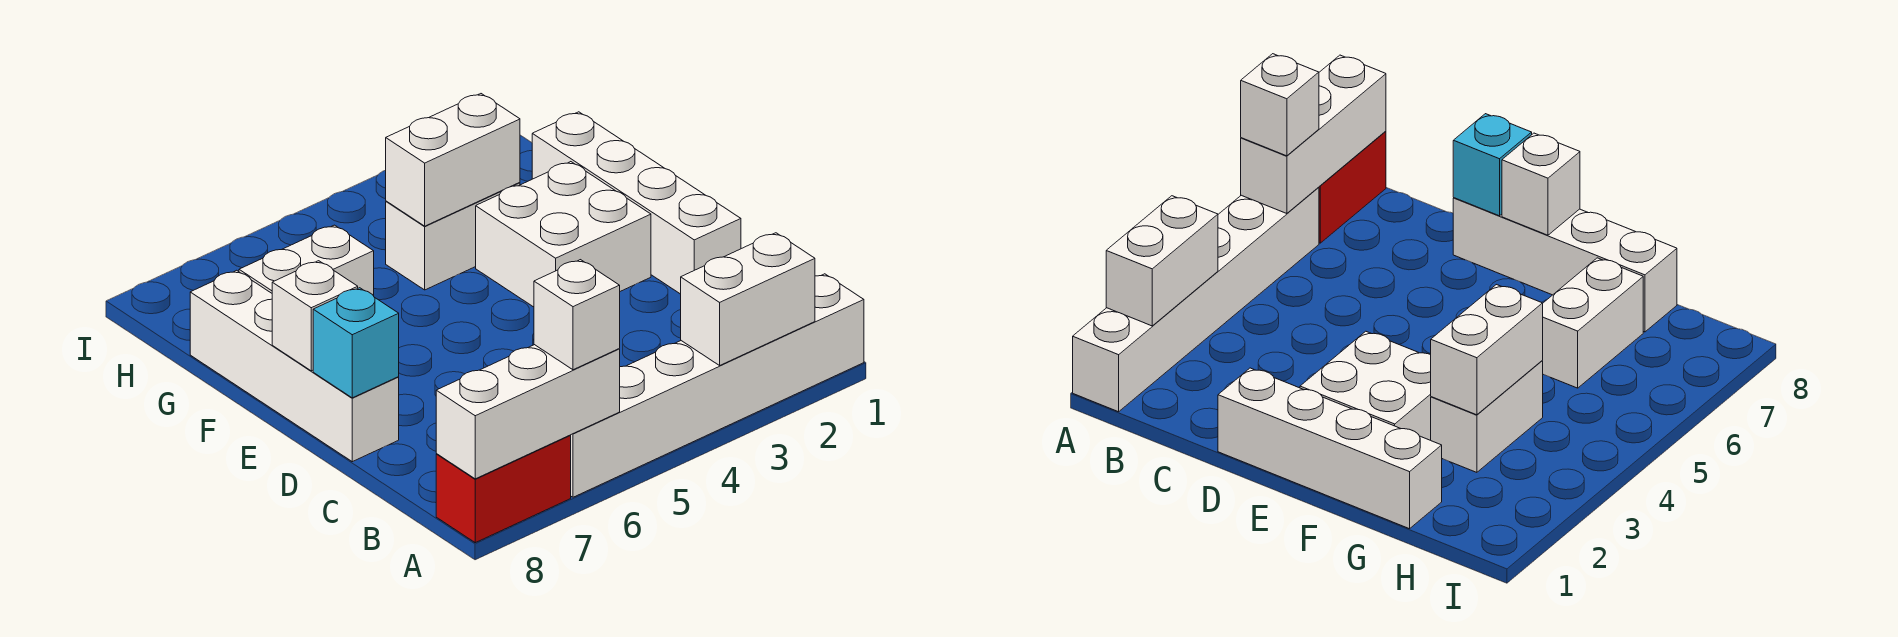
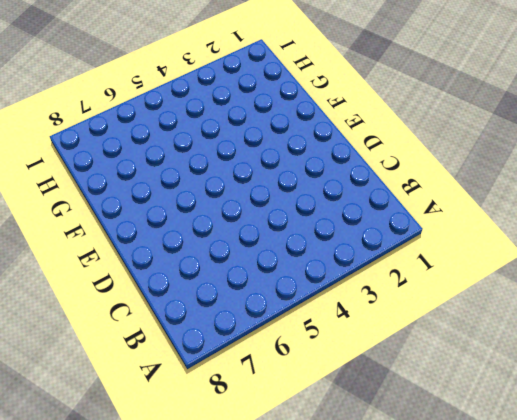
none -> white brick A1:A6 level 1
none -> red brick A7:A8 level 1
none -> white brick D1:G1 level 1

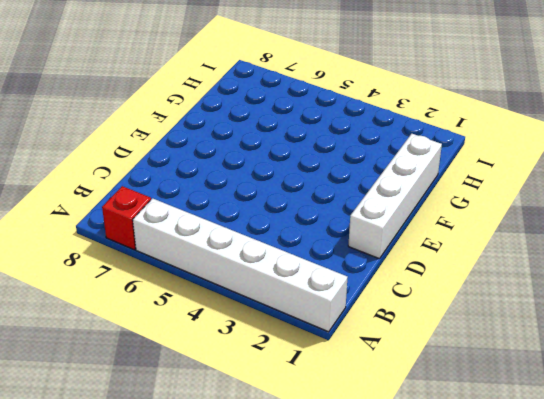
red brick A7 level 1 -> red brick A7:A8 level 1
none -> white brick D8:G8 level 1
none -> white brick E2:F3 level 1
none -> white brick G3:G4 level 1

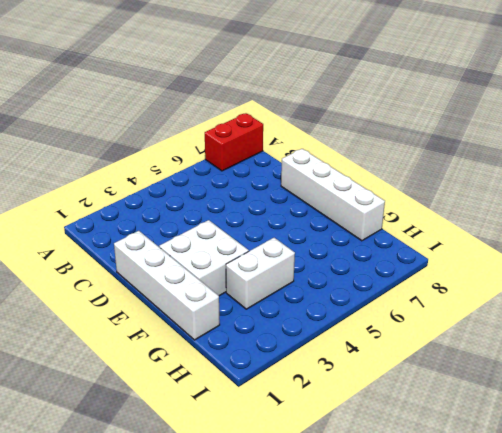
none -> white brick A1:A6 level 1
none -> white brick G6:G7 level 1
none -> white brick A2:A3 level 2

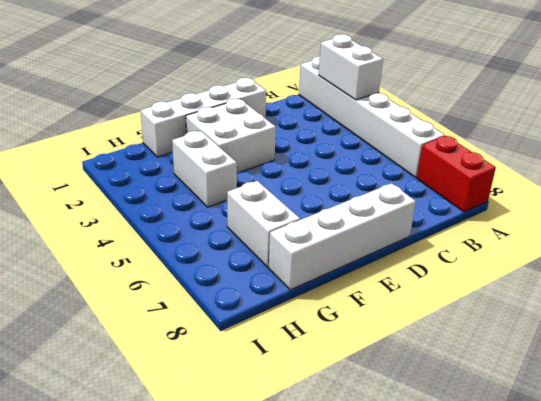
none -> white brick A6:A8 level 2
none -> cyan brick D8 level 2
none -> white brick E8 level 2

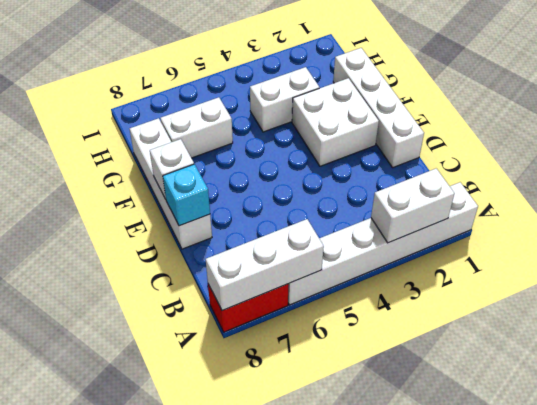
none -> white brick G3:G4 level 2
none -> white brick A6 level 3

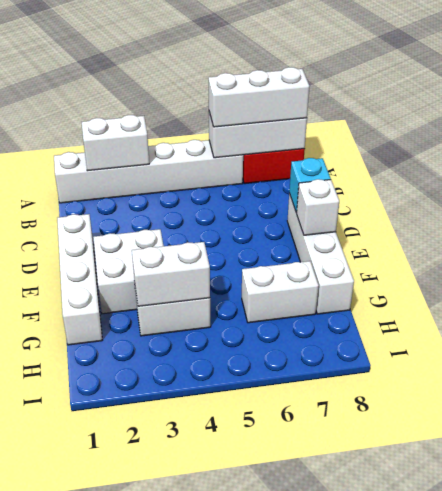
white brick A6:A8 level 3 -> white brick A6 level 3

